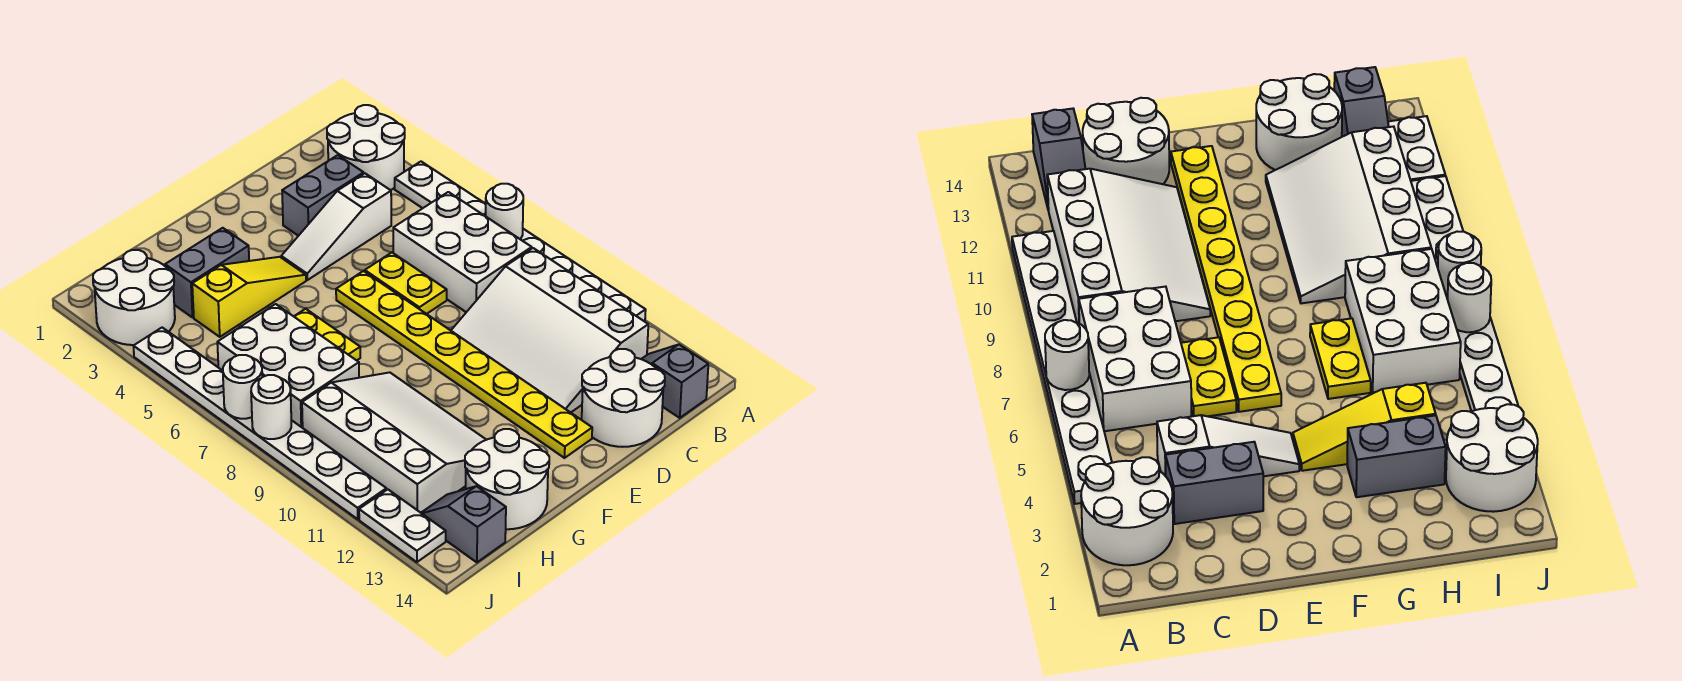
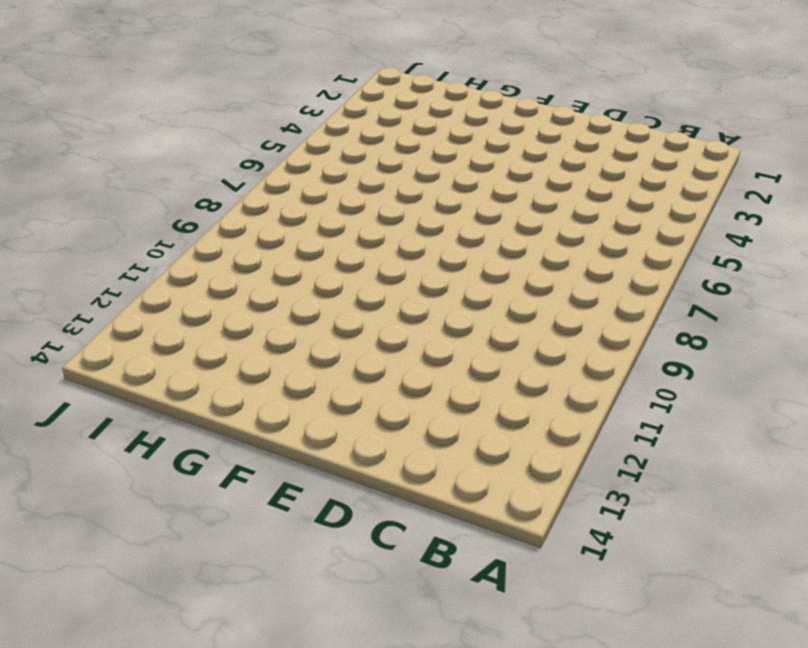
none -> white round brick A2:B3 level 1
none -> white plate A4:A11 level 1
none -> white brick B6:C8 level 1

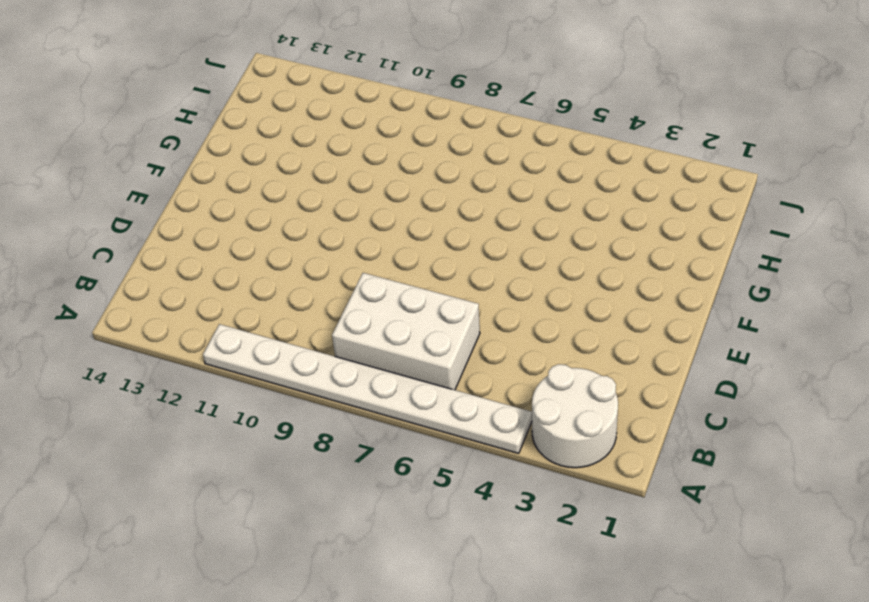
none -> white slope B9:D12 level 1 top B
none -> grey slope B13:B14 level 1 top 14
none -> grey brick C3:D3 level 1

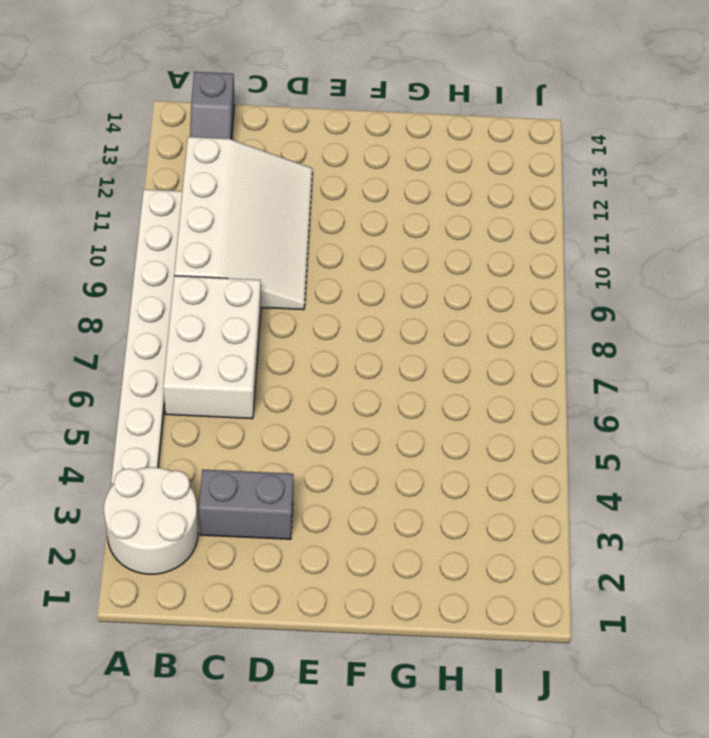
none -> white slope C4:E4 level 1 top C
none -> white round brick C13:D14 level 1
none -> yellow plate D6:D7 level 1

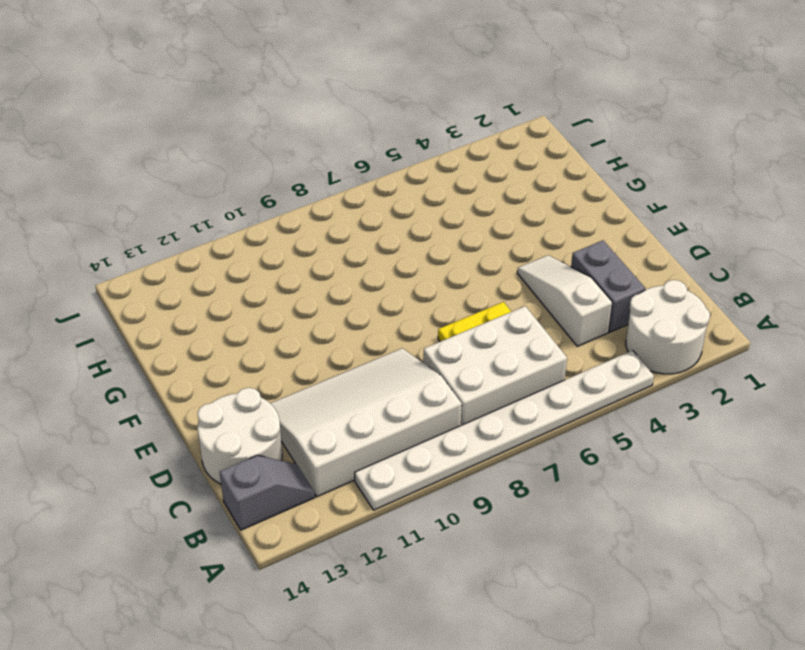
none -> yellow plate E6:E13 level 1
none -> yellow slope F4:H4 level 1 top H
none -> grey brick G3:H3 level 1

